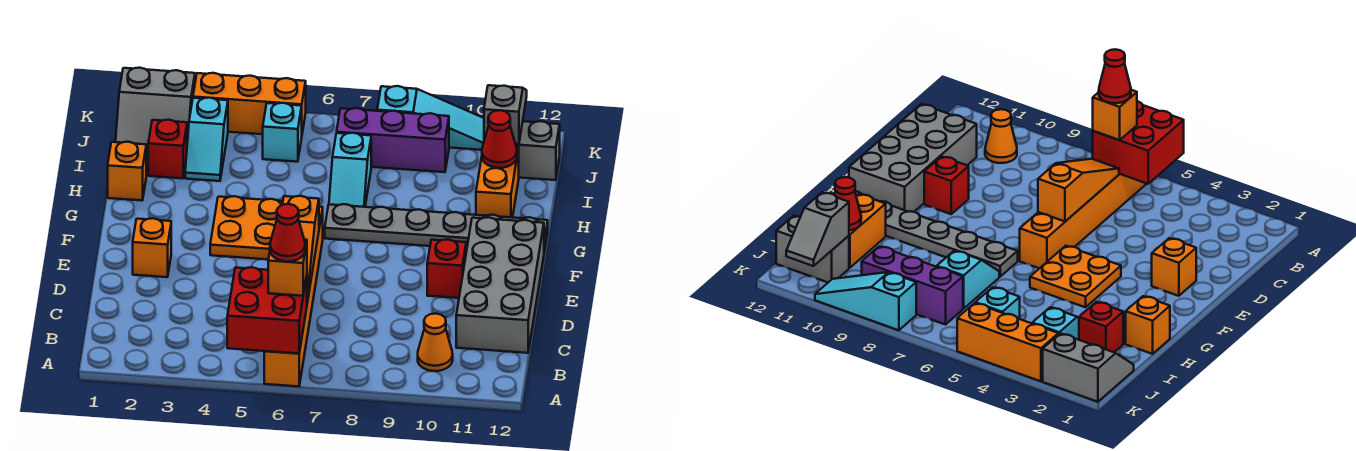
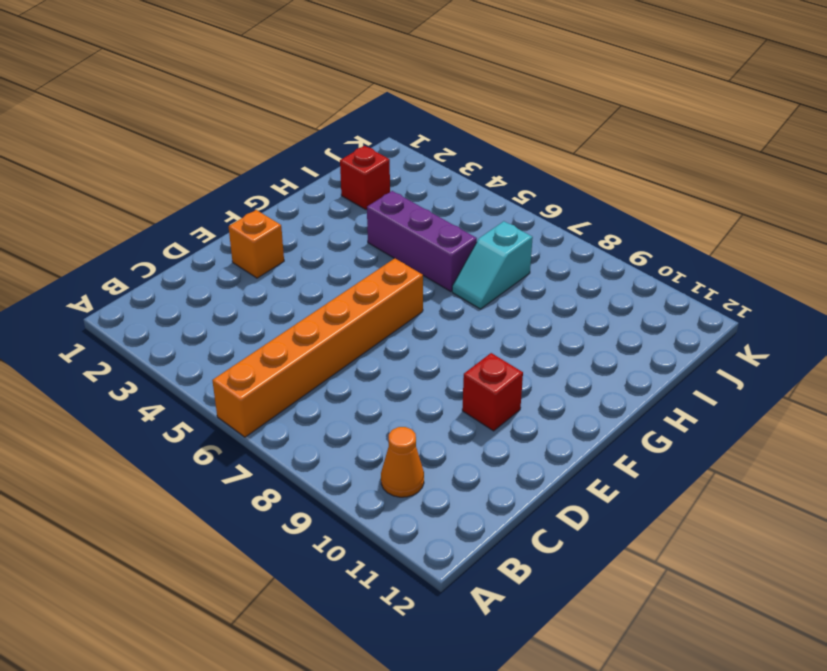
purple brick H4:H6 level 1 -> purple brick J7:J9 level 1
none -> grey brick C11:F12 level 1
none -> orange plate F4:G5 level 1
none -> grey plate G7:G12 level 1

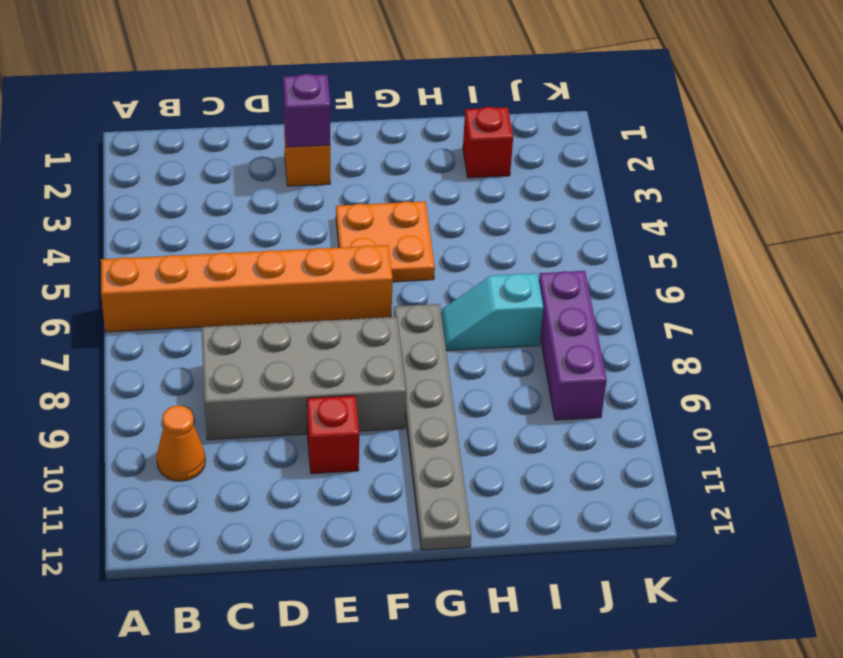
grey brick C8:F9 level 1 -> grey brick C11:F12 level 1
purple brick E2 level 2 -> none
none -> orange brick H1 level 1
none -> orange brick H11:I11 level 1
none -> cyan slope I3:J3 level 1 top J

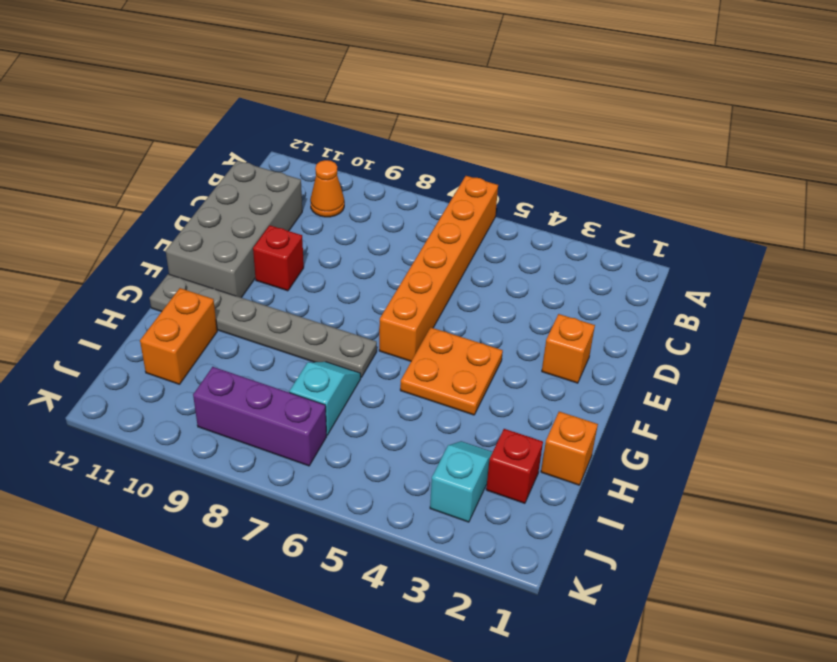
none -> grey slope J1:K2 level 1 top K
none -> cyan brick J5 level 1
none -> grey brick J11:J12 level 1

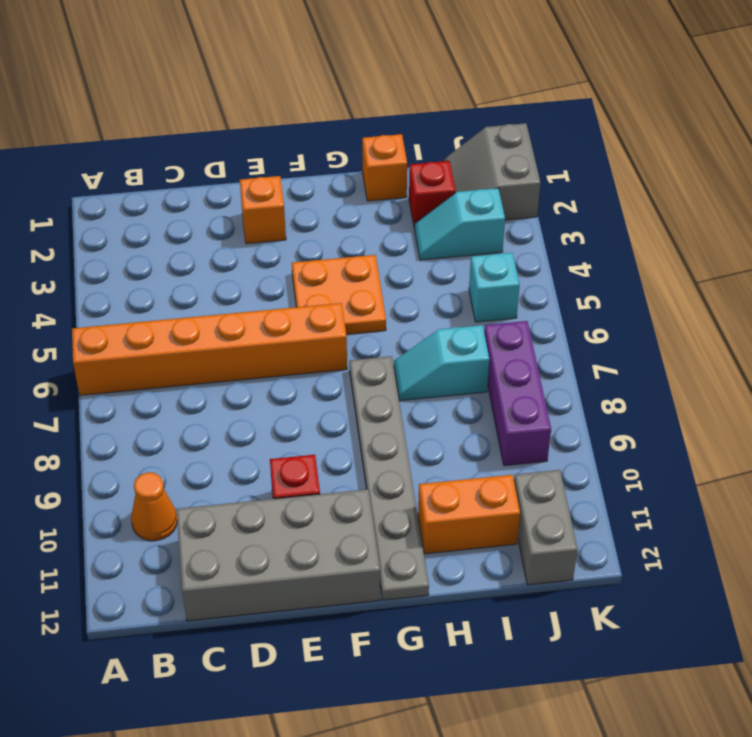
none -> orange brick K3:K5 level 1
none -> cyan slope K8:K10 level 1 top 8
none -> red brick A5:B6 level 2

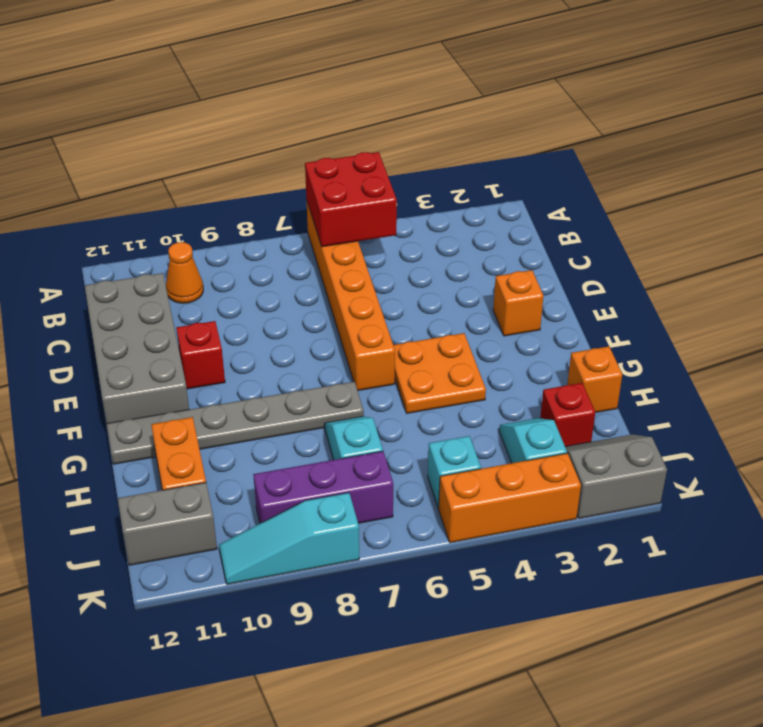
none -> orange slope C6:E6 level 2 top E
none -> red cone I11 level 2
none -> grey slope J11:K11 level 2 top J

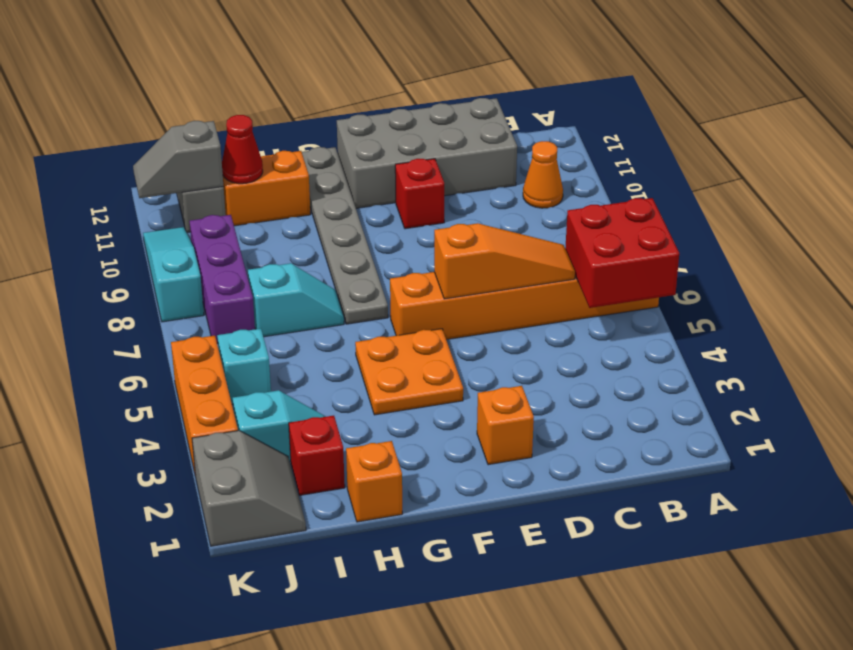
none -> orange brick B6 level 3
none -> red cone B6 level 4

